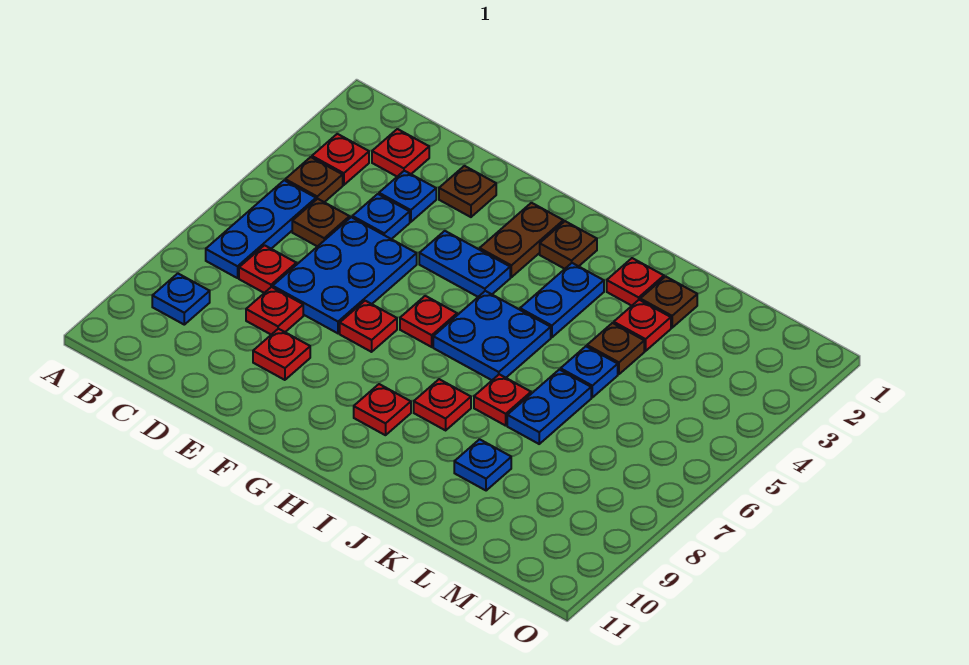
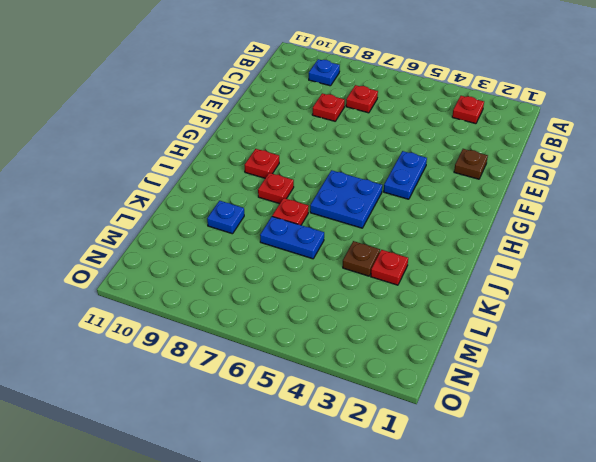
none -> brown plate B4 level 1
none -> blue plate B5:B7 level 1
none -> red plate C2 level 1
none -> brown plate C5 level 1

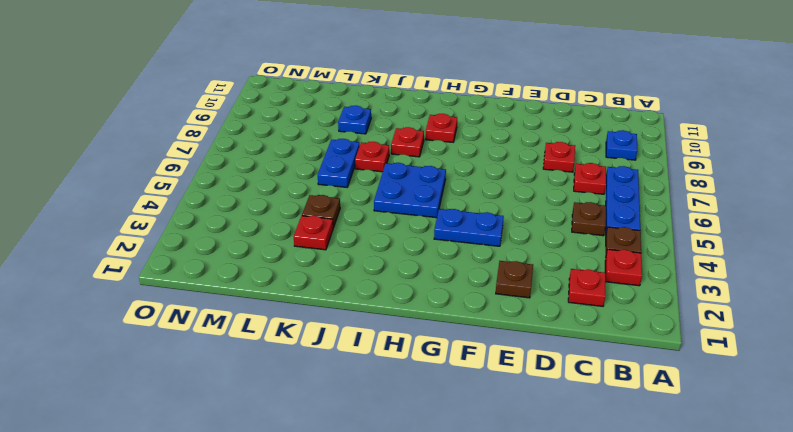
none -> blue plate D3 level 1
none -> blue plate D4 level 1
none -> blue plate D5:E7 level 1
none -> red plate E9 level 1

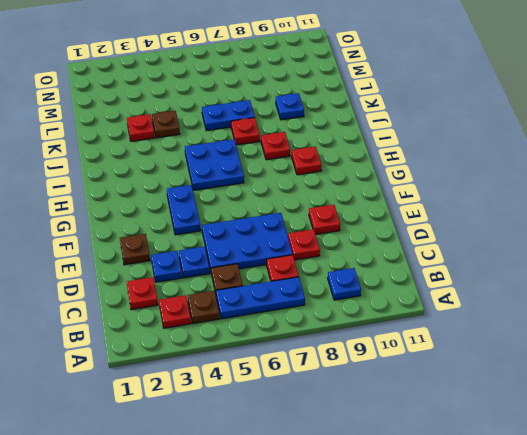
none -> red plate F7 level 1
none -> brown plate G2:G3 level 1
none -> red plate G6 level 1
none -> brown plate H2 level 1

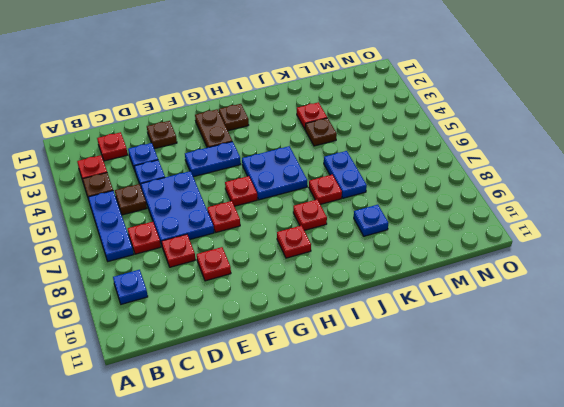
none -> blue plate I3:I4 level 1
none -> red plate J2 level 1
none -> brown plate K2 level 1
none -> blue plate K5 level 1

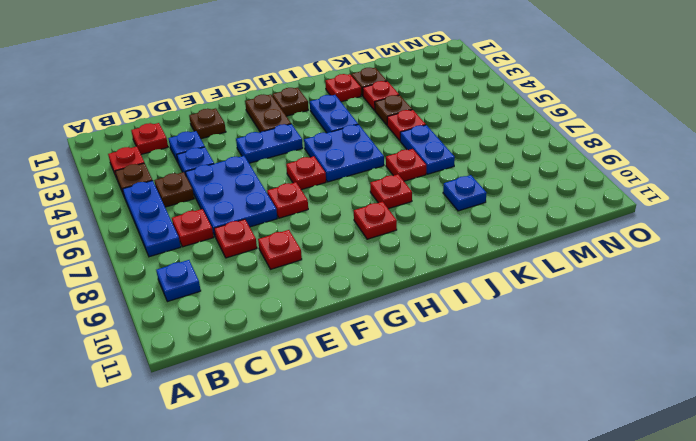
red plate K5 level 1 -> blue plate K5 level 1

